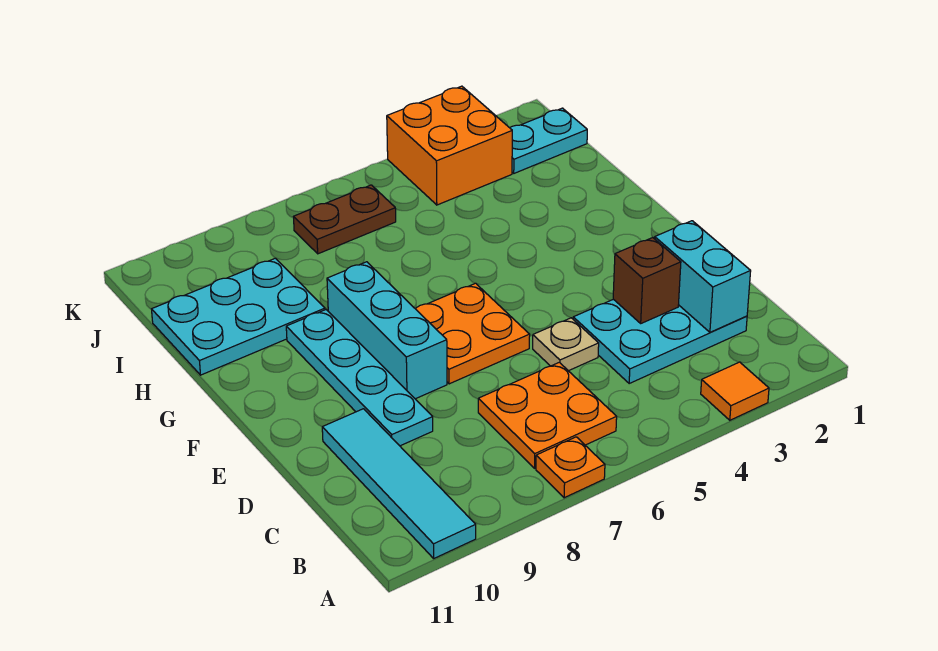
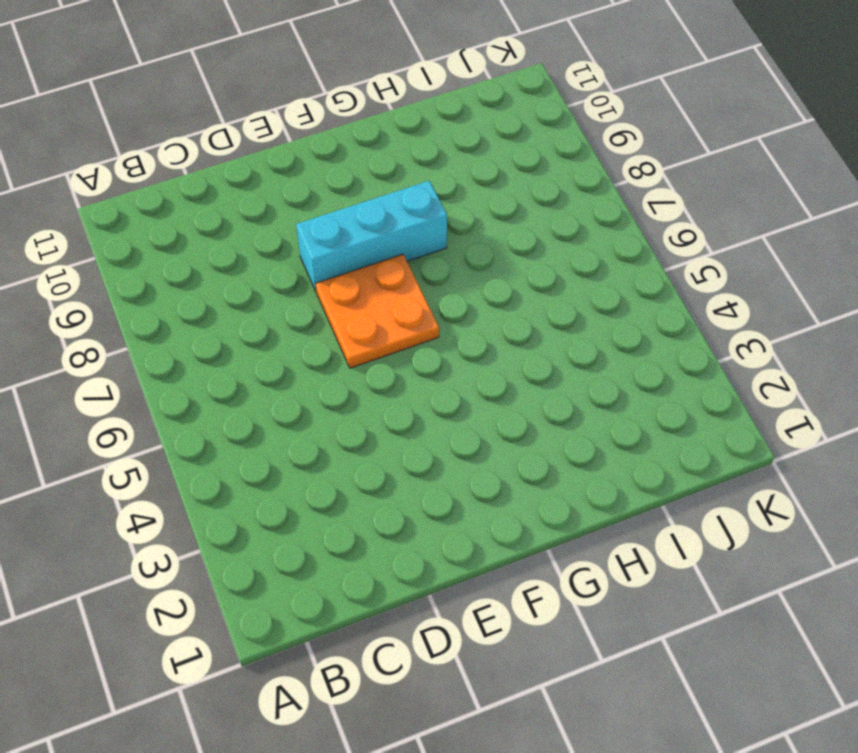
none -> orange tile A3 level 1
none -> orange plate A7 level 1
none -> cyan tile A10:D10 level 1

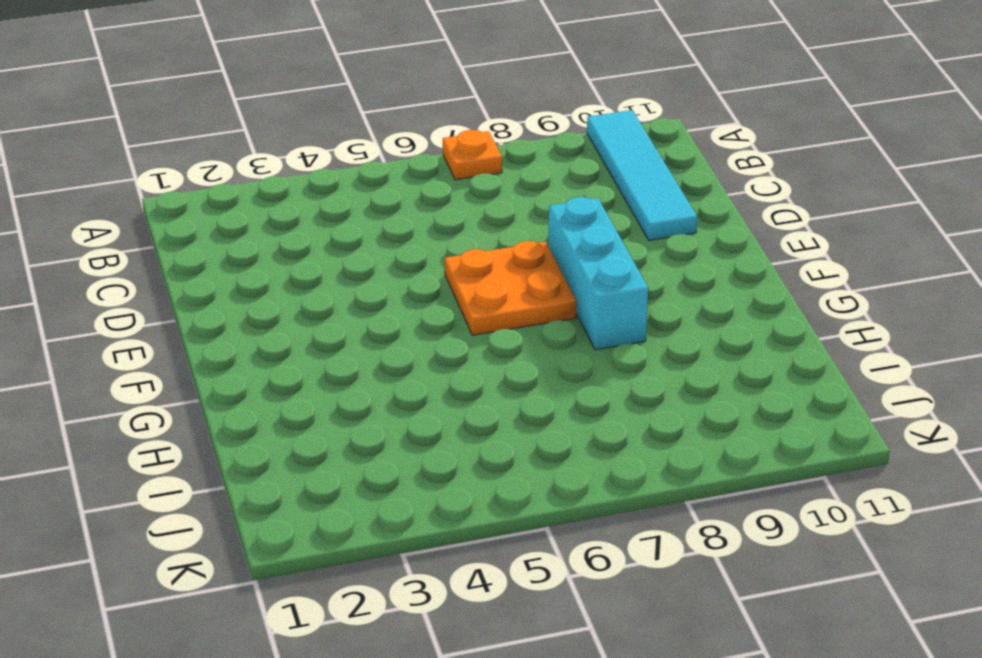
none -> orange tile A3 level 1
none -> orange plate B6:C7 level 1
none -> cyan plate C2:D4 level 1

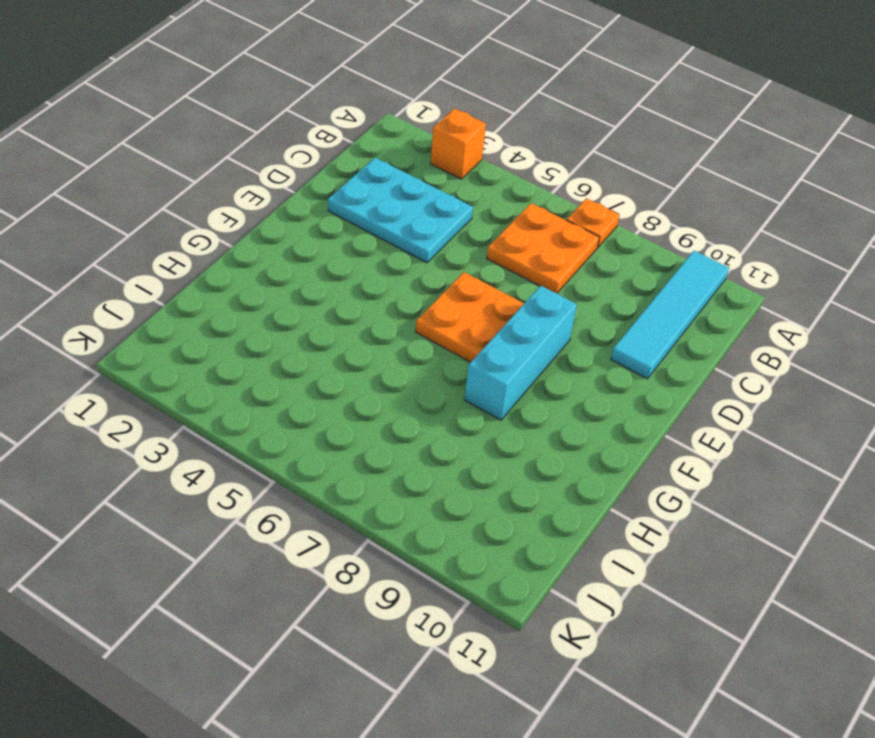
orange brick A3 level 1 -> orange tile A3 level 1
none -> tan plate D5 level 1
none -> cyan plate D9:G9 level 1
none -> cyan plate H9:I11 level 1

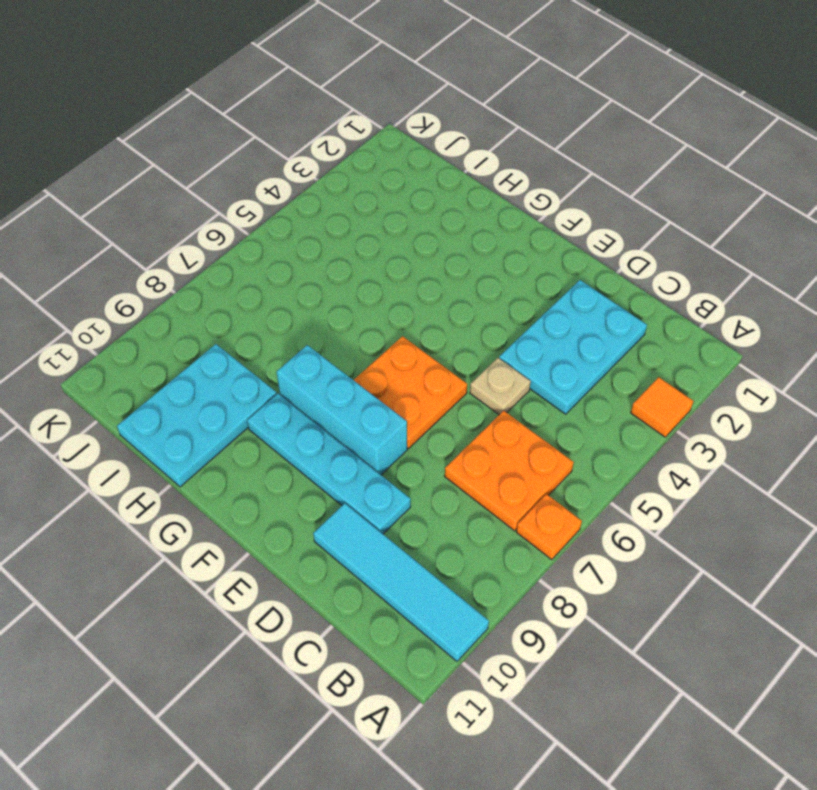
none -> cyan plate J1:J2 level 1
none -> orange brick J3:K4 level 1
none -> brown plate J6:J7 level 1

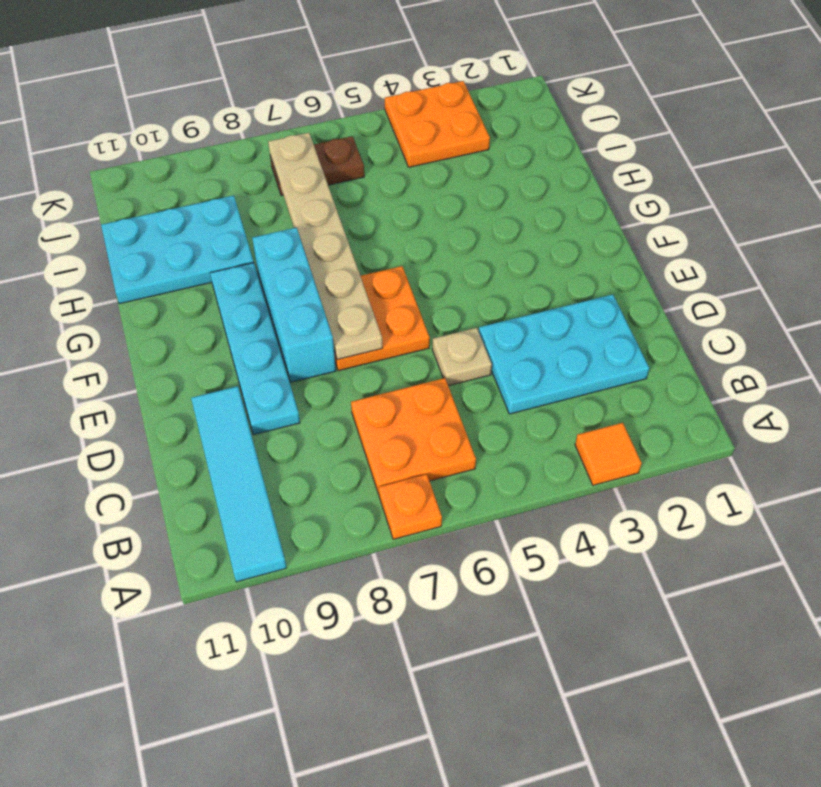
tan plate E7:J7 level 2 -> none
orange plate J3:K4 level 1 -> orange brick J3:K4 level 1
none -> cyan plate J1:J2 level 1
none -> cyan brick C2:D2 level 2
none -> brown brick D3 level 2

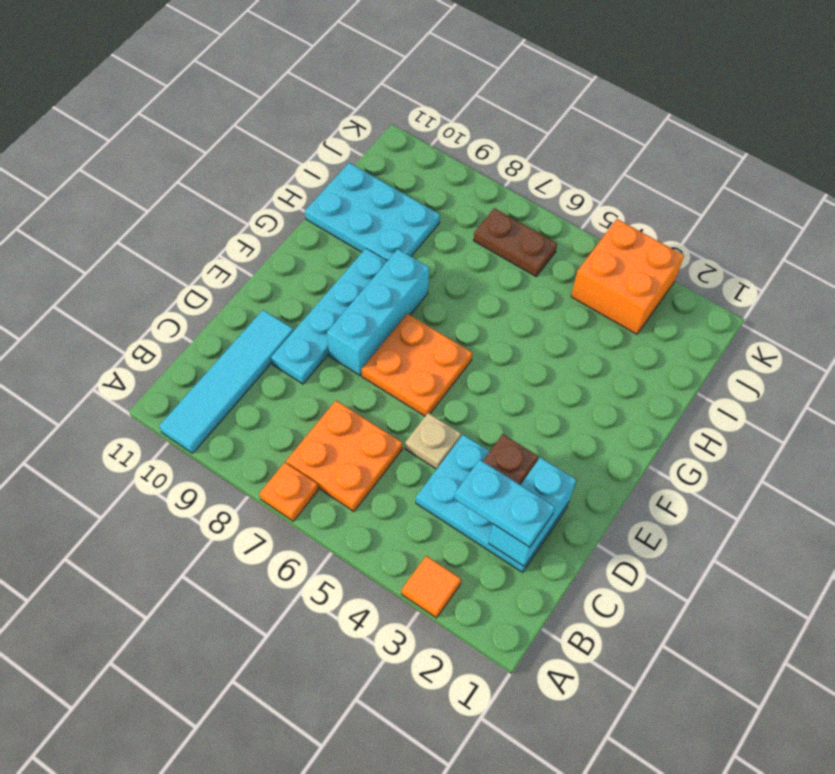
cyan plate C2:C3 level 3 -> cyan plate J1:J2 level 1

